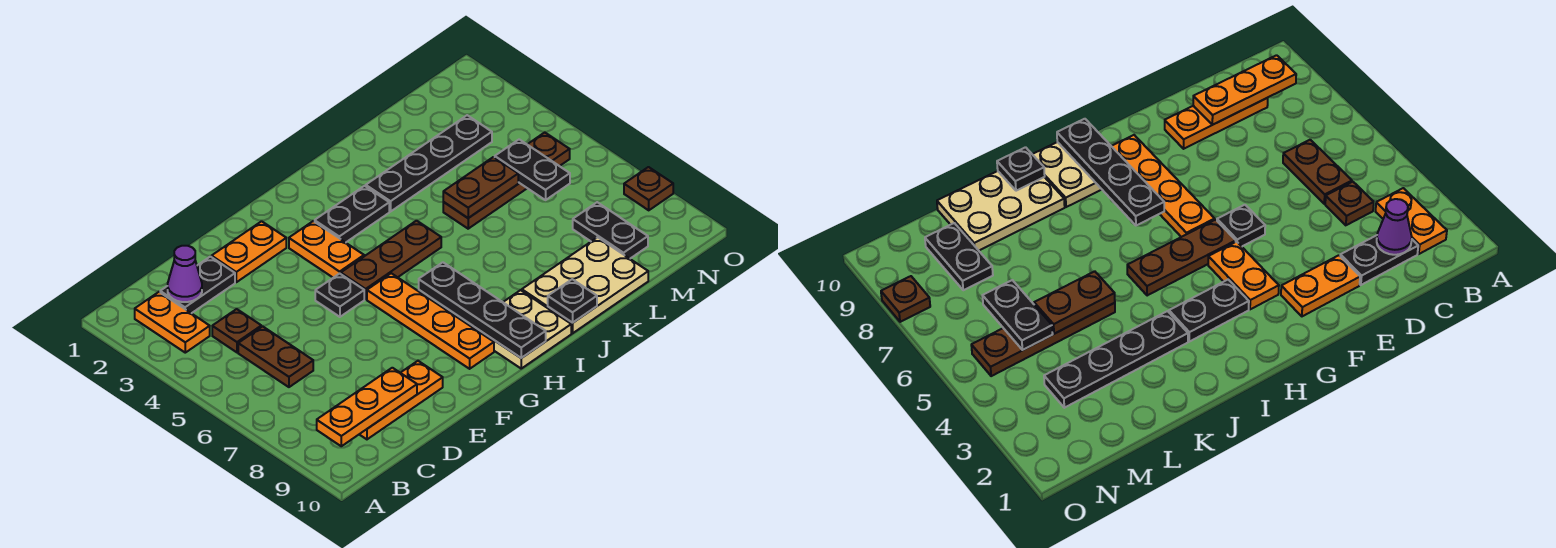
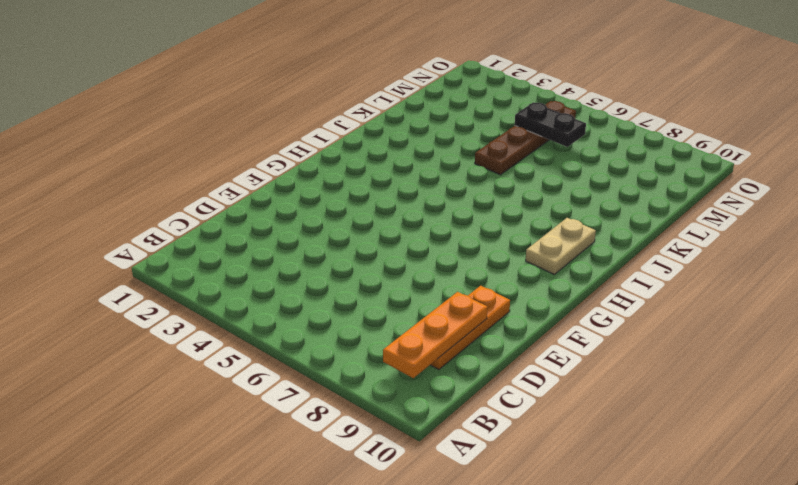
tan plate H9:I9 level 1 -> tan plate H9:I10 level 1
none -> orange plate B2:B3 level 1
none -> black plate C2:D2 level 1
none -> brown plate C4 level 1

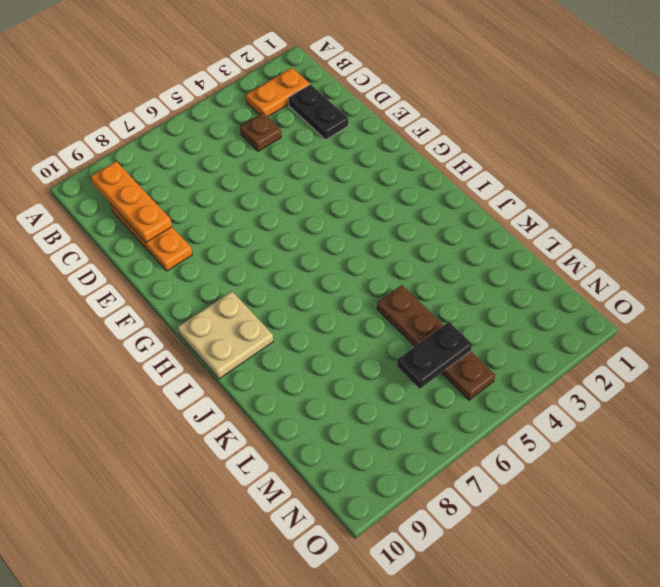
none -> brown plate C5:C6 level 1
none -> orange plate E2:F2 level 1
none -> black plate F5 level 1

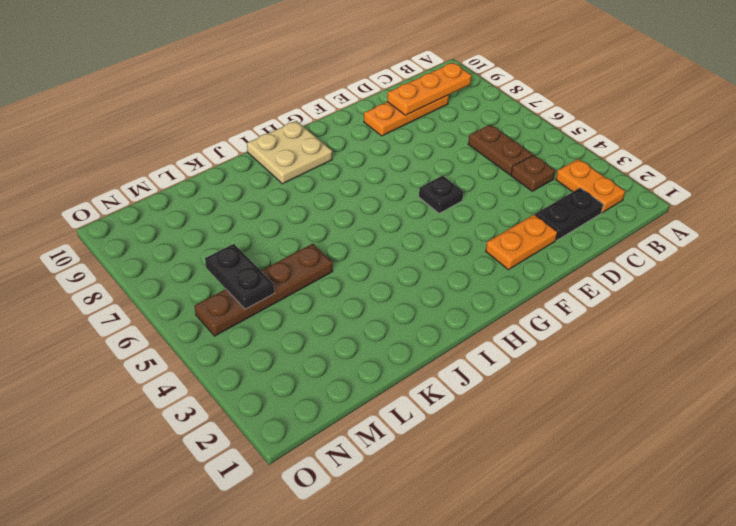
none -> orange plate G3:G4 level 1
none -> brown plate G5:I5 level 1
none -> orange plate G6:G9 level 1

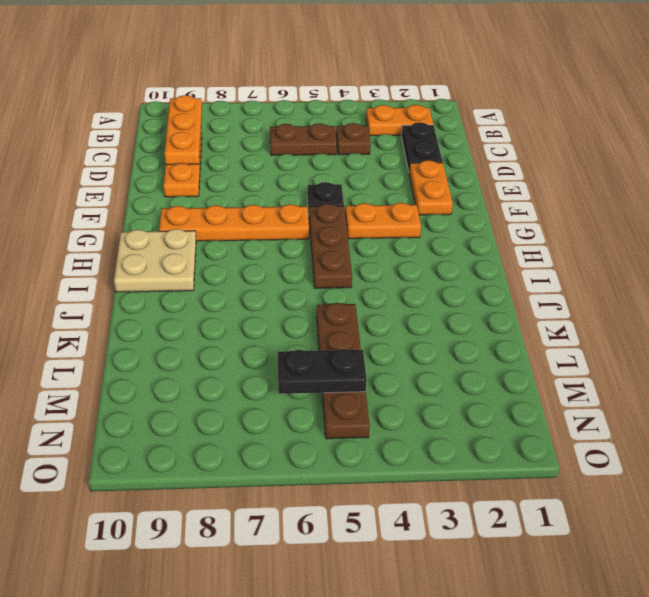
none -> black plate H3:I3 level 1
none -> black plate J3:M3 level 1
none -> tan plate J9:L10 level 1

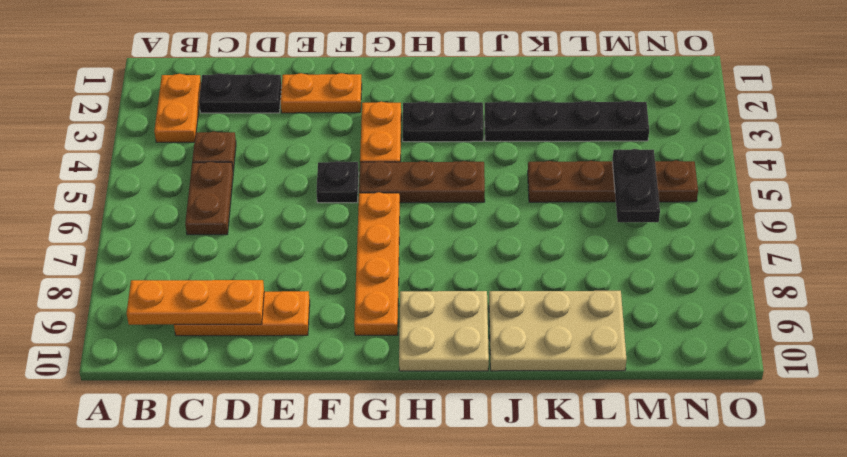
none -> black plate M8:M9 level 1
none -> brown plate O8 level 1
none -> purple cone C2 level 2

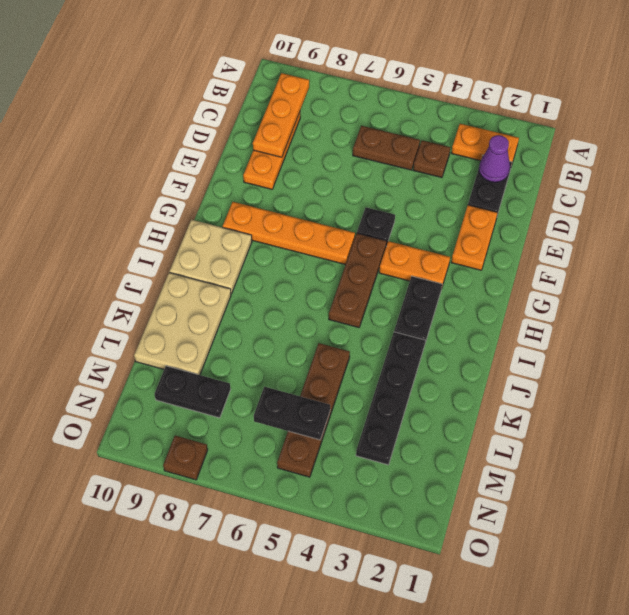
none -> black plate H7:H10 level 2
none -> black plate J10 level 2
none -> brown plate K5:L5 level 2

